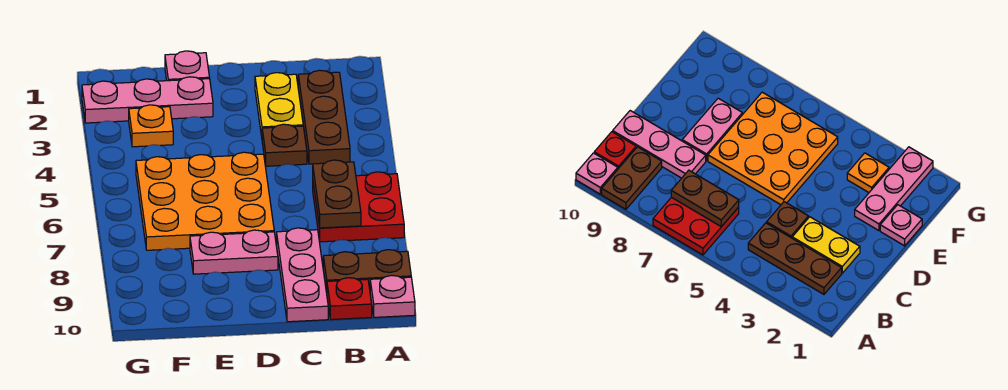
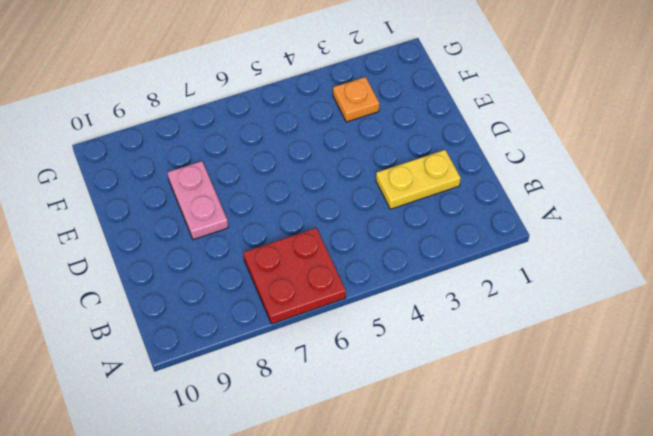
none -> brown plate A9:B9 level 1
none -> pink plate A10 level 1
none -> brown plate B2:B4 level 1

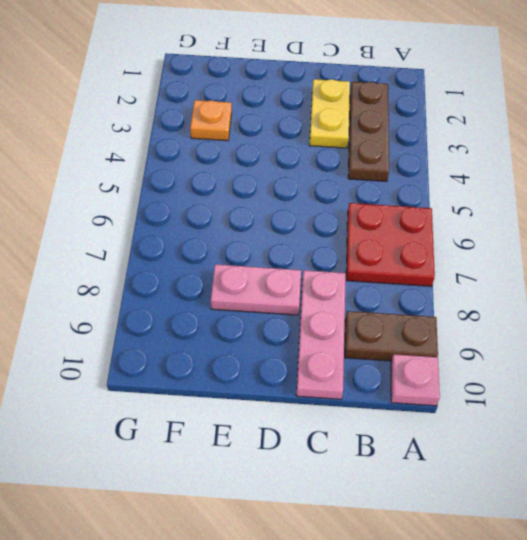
none -> red plate B10 level 1
none -> brown plate C4 level 1
none -> orange plate D5:F7 level 1

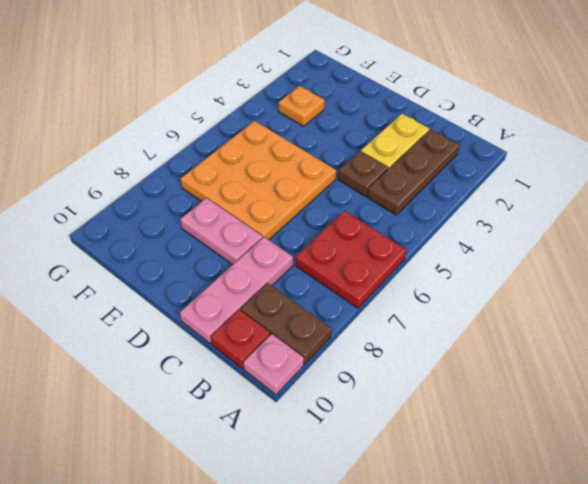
none -> pink plate E1 level 1
none -> pink plate E2:G2 level 1
none -> brown plate B6:B7 level 2

